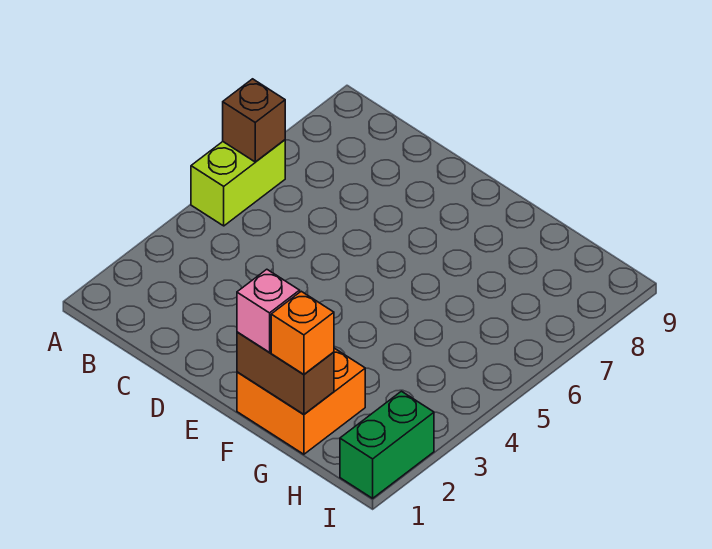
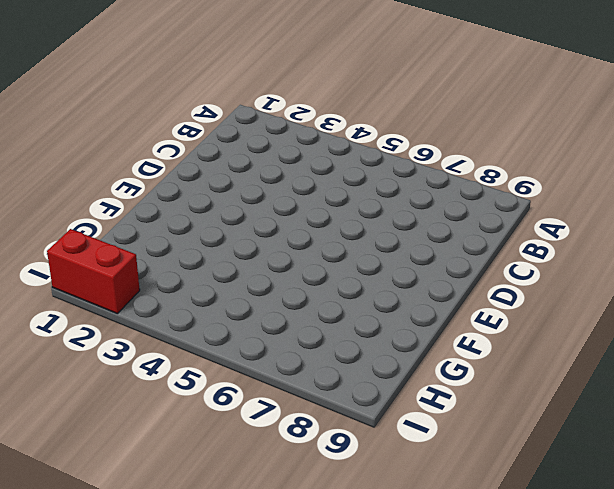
red brick I1:I2 level 1 -> green brick I1:I2 level 1
none -> lime brick A5:A6 level 1
none -> orange brick F1:G2 level 1

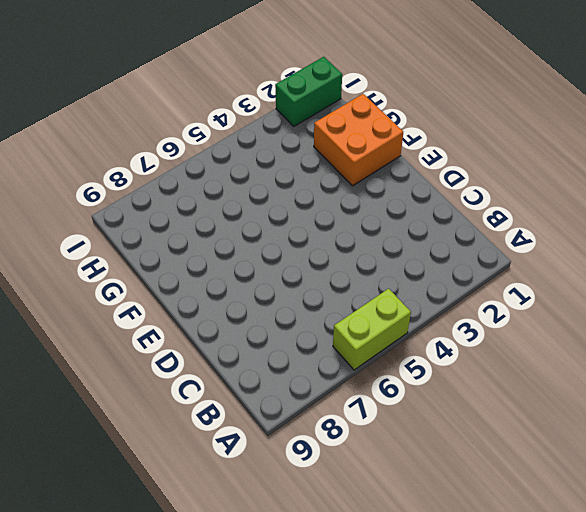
none -> brown brick A6 level 2
none -> brown brick F1:G1 level 2

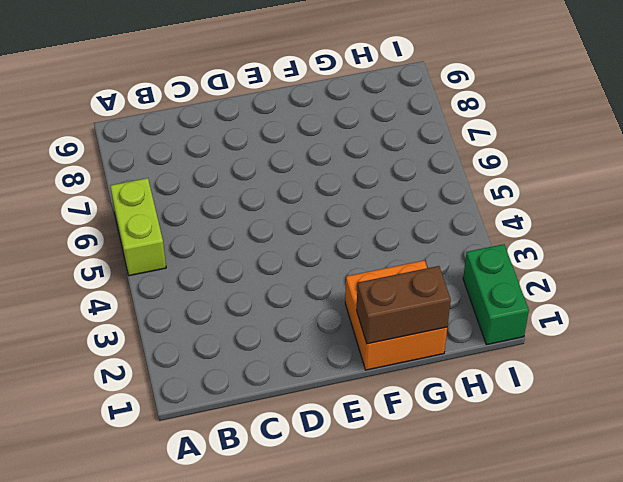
none -> brown brick A6 level 2
none -> pink brick F1 level 3

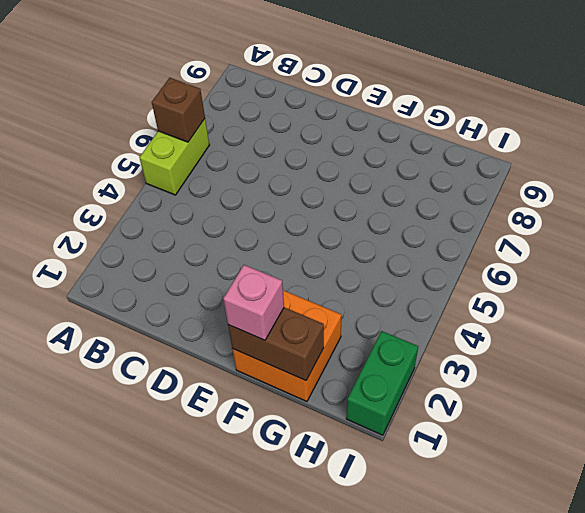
none -> orange brick G1 level 3

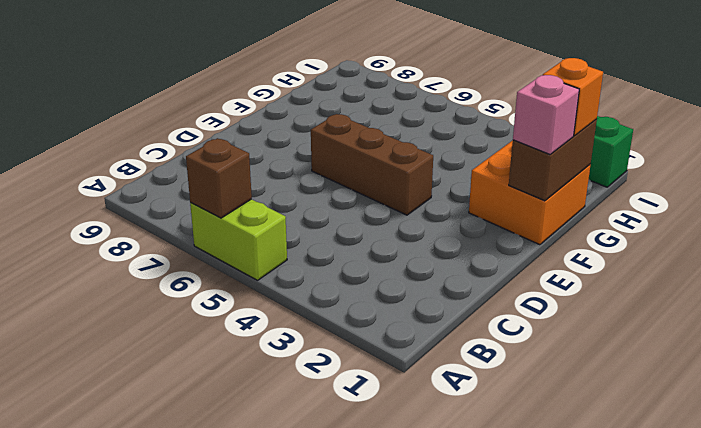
brown brick E4:E6 level 1 -> none

